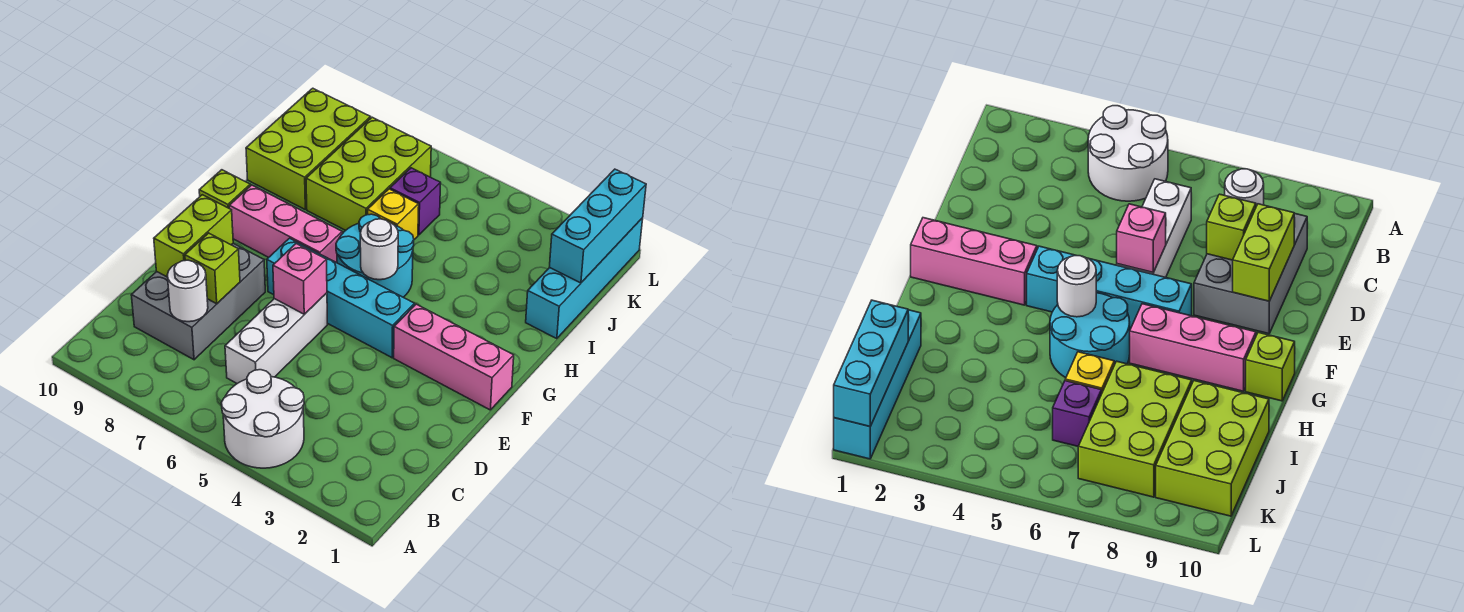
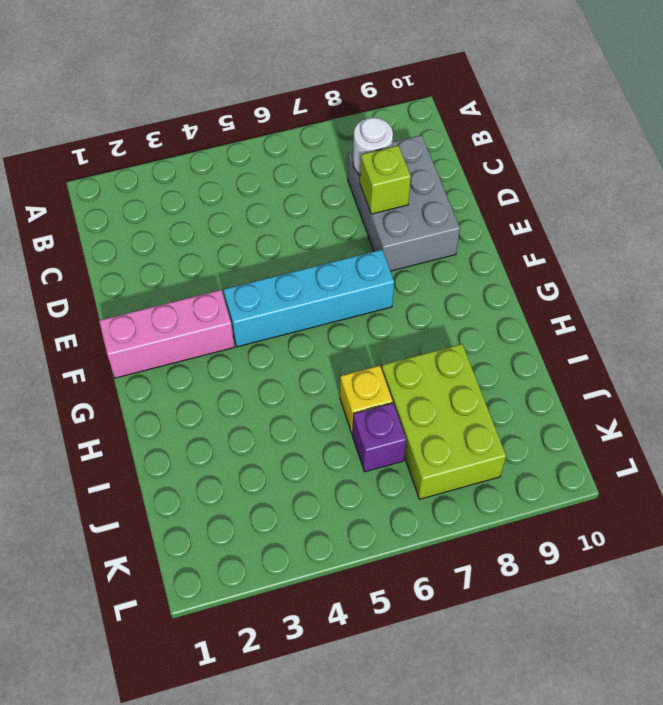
none -> white round brick A4:B5 level 1
none -> white brick C6:E6 level 1
none -> cyan round brick G5:H6 level 1

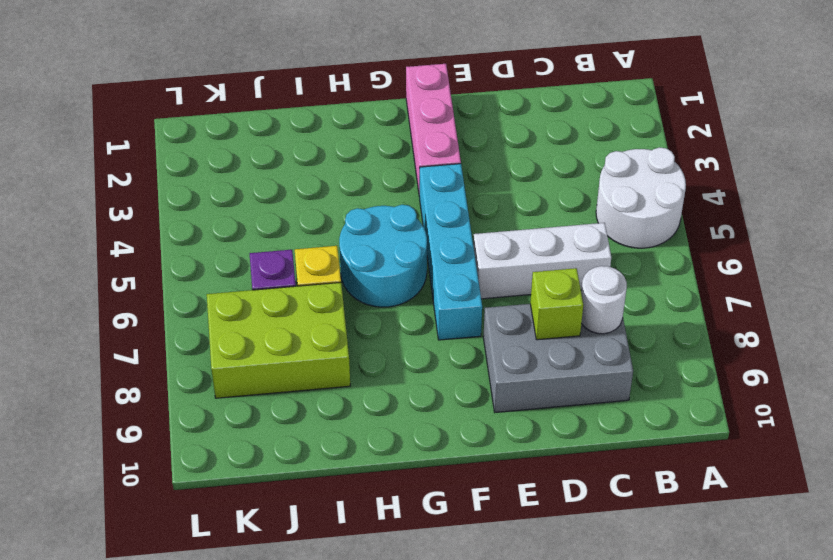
none -> pink brick G7:G9 level 1
none -> lime brick G10 level 1
none -> cyan brick I1:L1 level 1

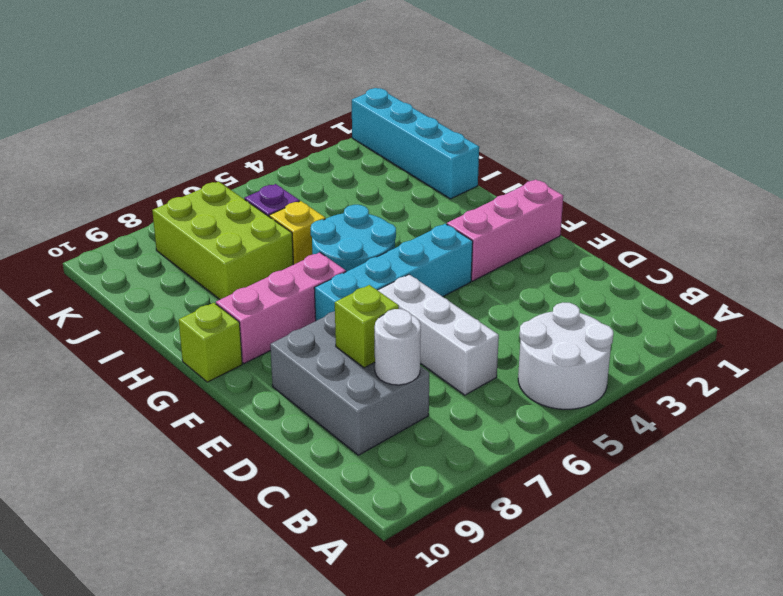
none -> lime brick I9:K10 level 1
none -> lime brick D9:E9 level 2
none -> pink brick E6 level 2

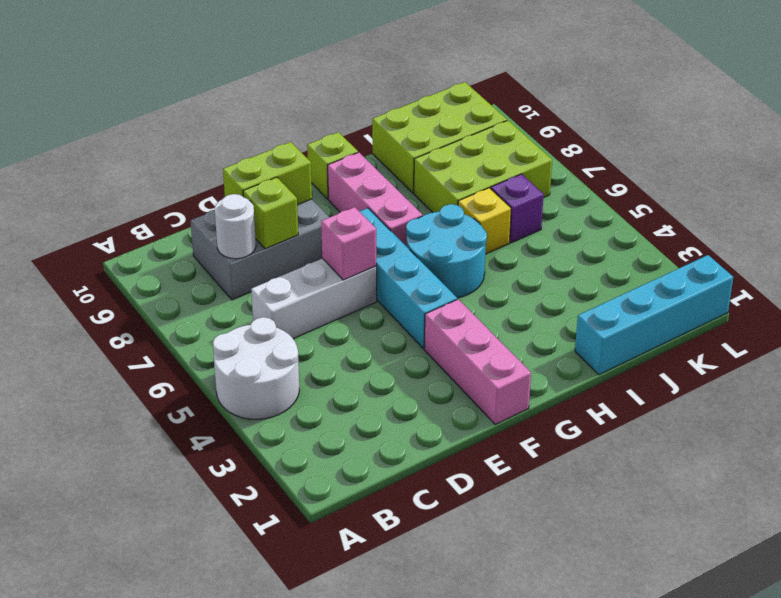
none -> white round brick G5 level 2
none -> cyan brick J1:L1 level 2

